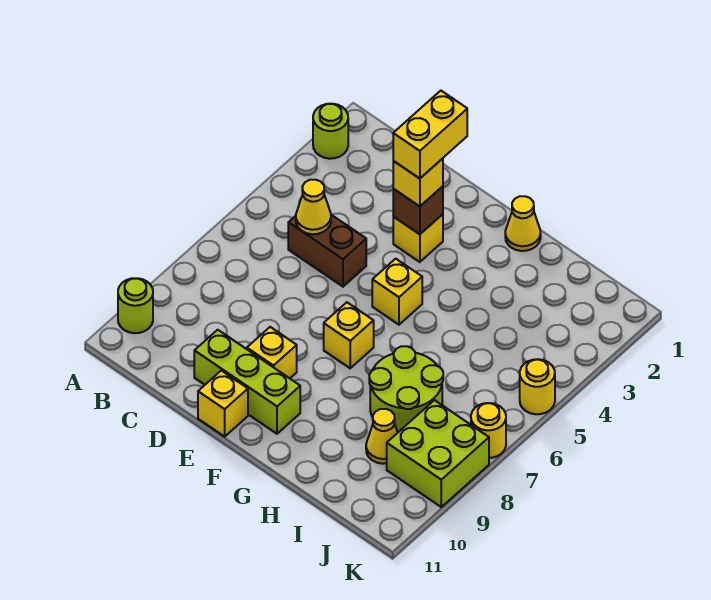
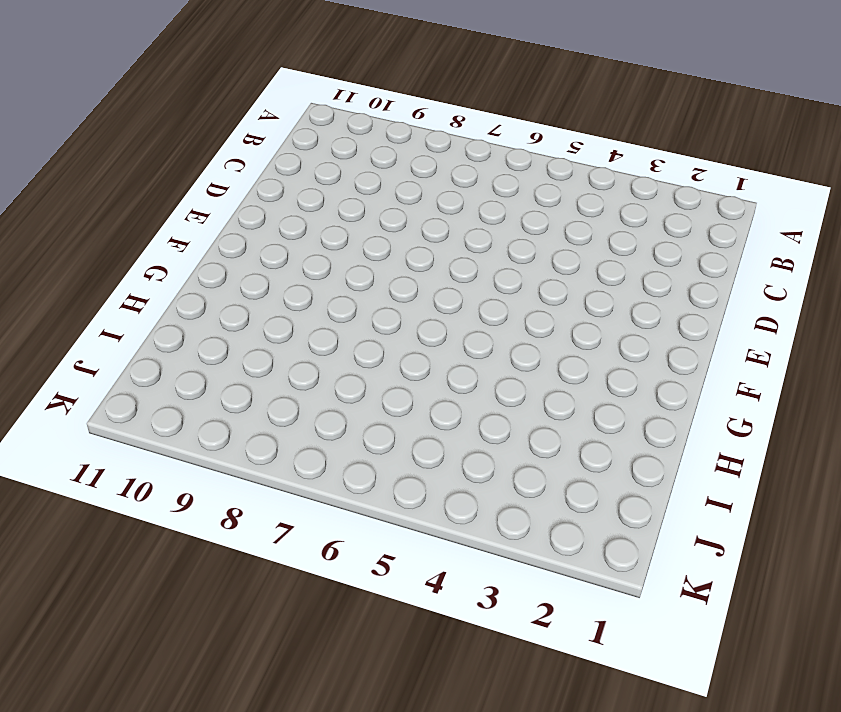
none -> lime round brick A2 level 1
none -> lime round brick A10 level 1
none -> brown brick C5:D5 level 1

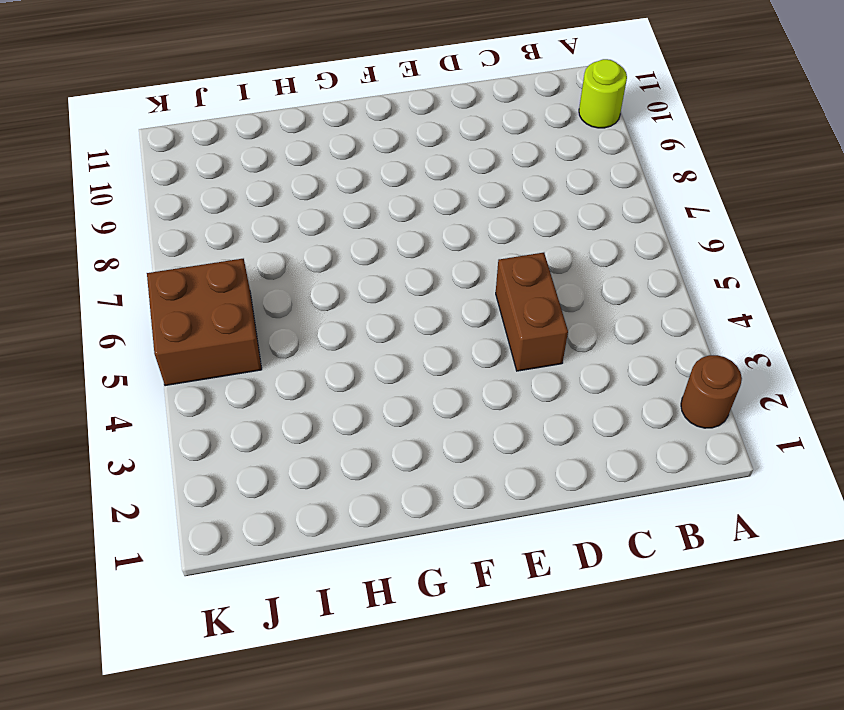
brown round brick A2 level 1 -> lime round brick A2 level 1
brown brick D4:D5 level 1 -> brown brick C5:D5 level 1
brown brick J5:K6 level 1 -> yellow round brick K5 level 1
none -> lime brick D10:F10 level 1
none -> yellow brick E3 level 1
none -> yellow brick E9 level 1

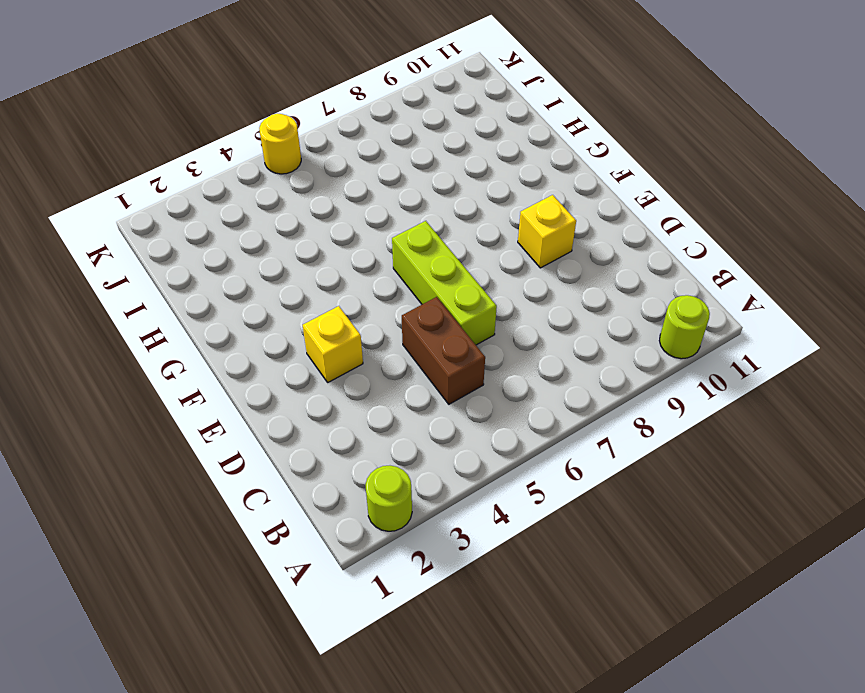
lime brick D6:F6 level 1 -> lime brick D10:F10 level 1
none -> yellow brick E11 level 1
none -> yellow brick F5 level 1
none -> yellow brick F7 level 1

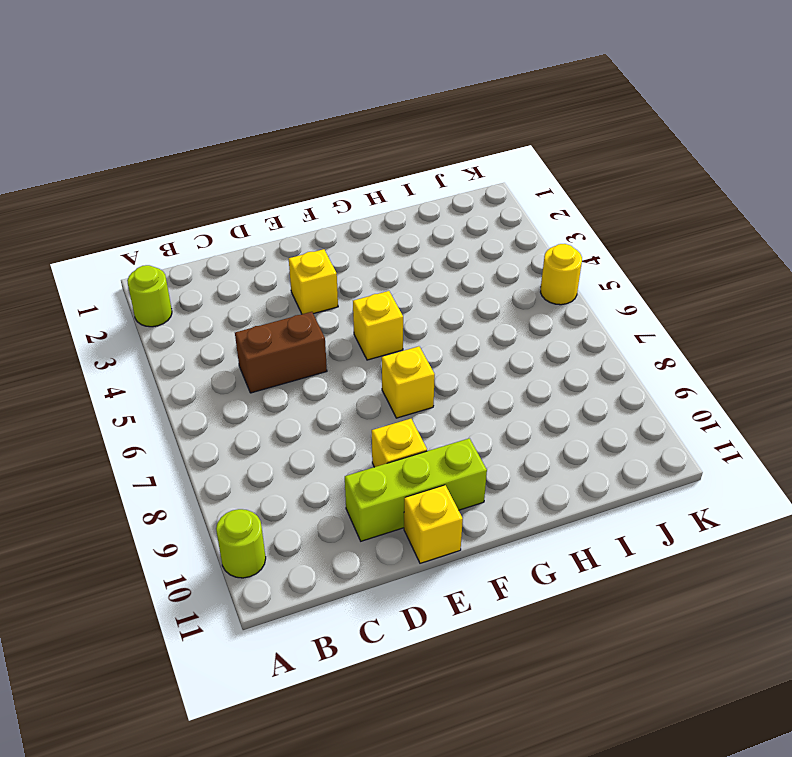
none -> yellow cone G1 level 1
none -> lime round brick H7:I8 level 1
none -> yellow cone I9 level 1

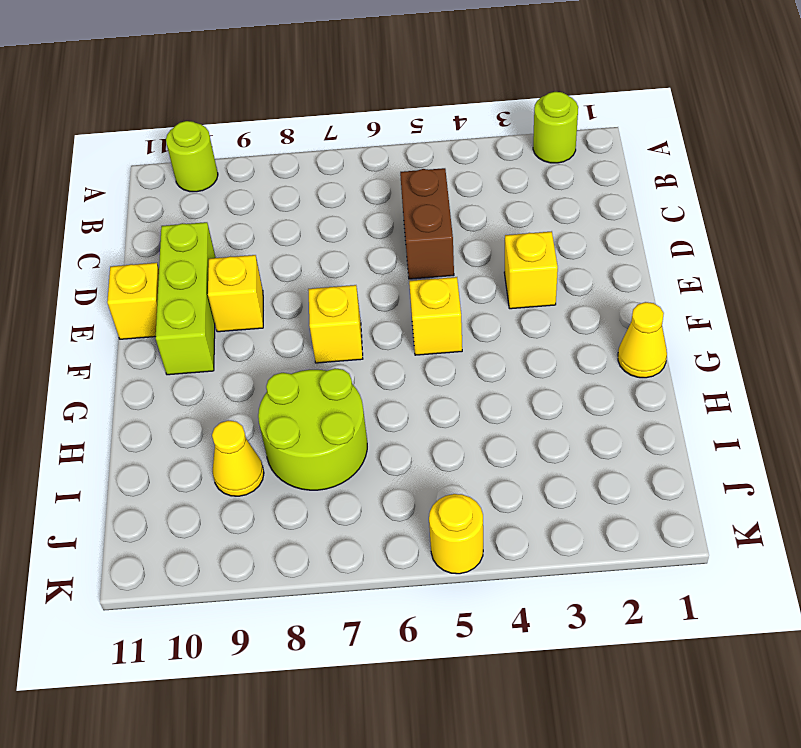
none -> lime brick J8:K9 level 1
none -> yellow round brick K7 level 1
none -> yellow cone C5 level 2

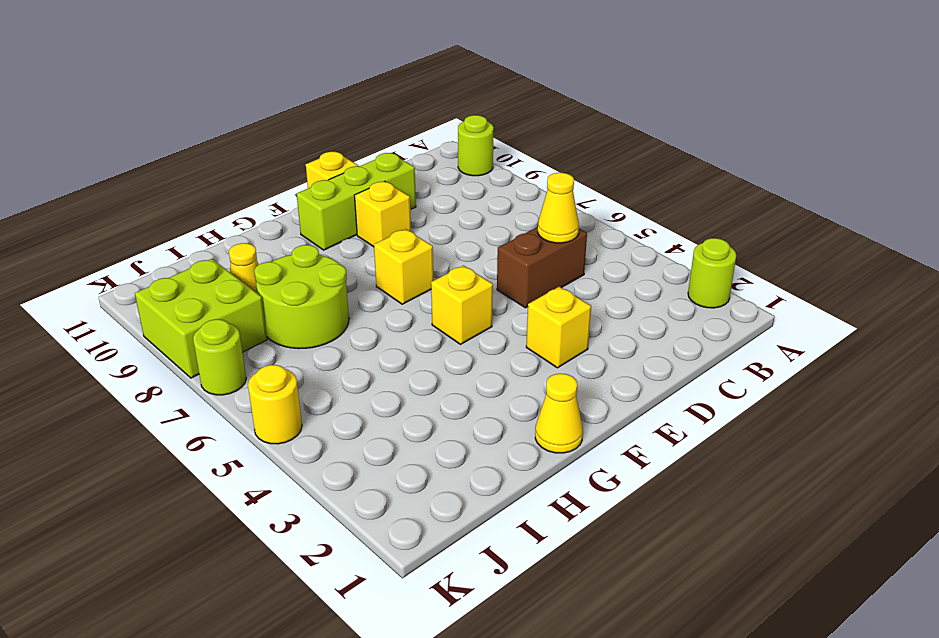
lime round brick K7 level 1 -> yellow round brick K7 level 1
none -> brown brick E3 level 2
none -> yellow brick E3 level 3
none -> yellow brick E2:E3 level 4

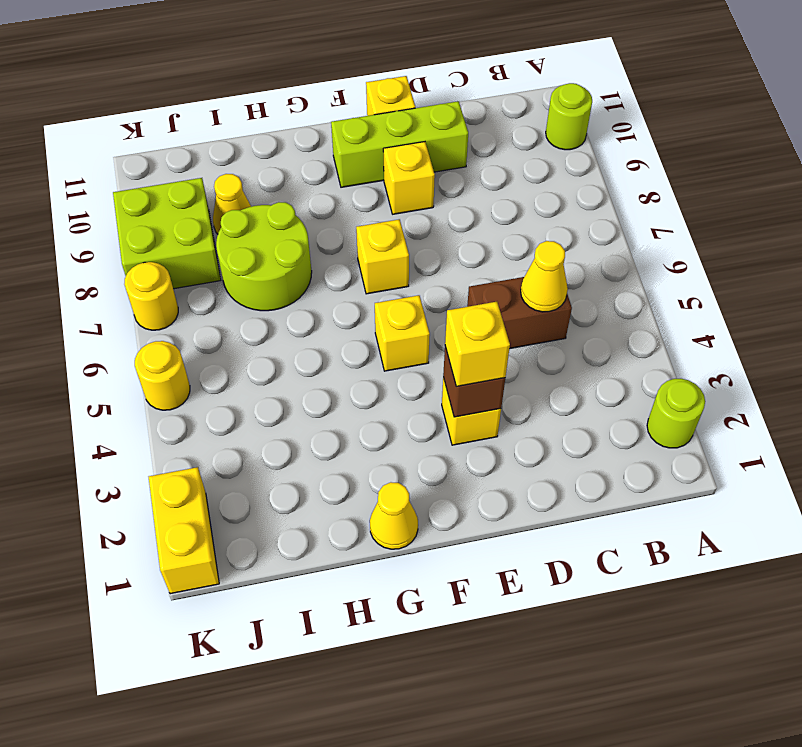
yellow brick K1:K2 level 1 -> yellow brick E2:E3 level 4

